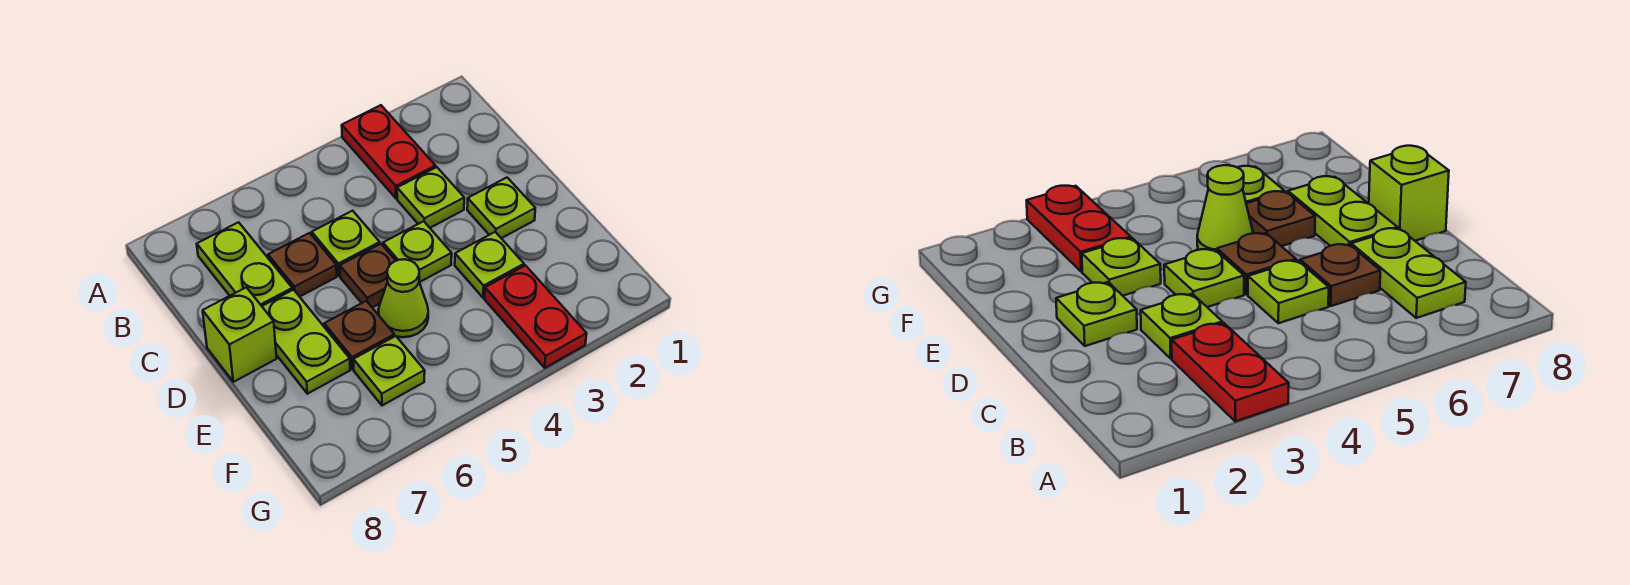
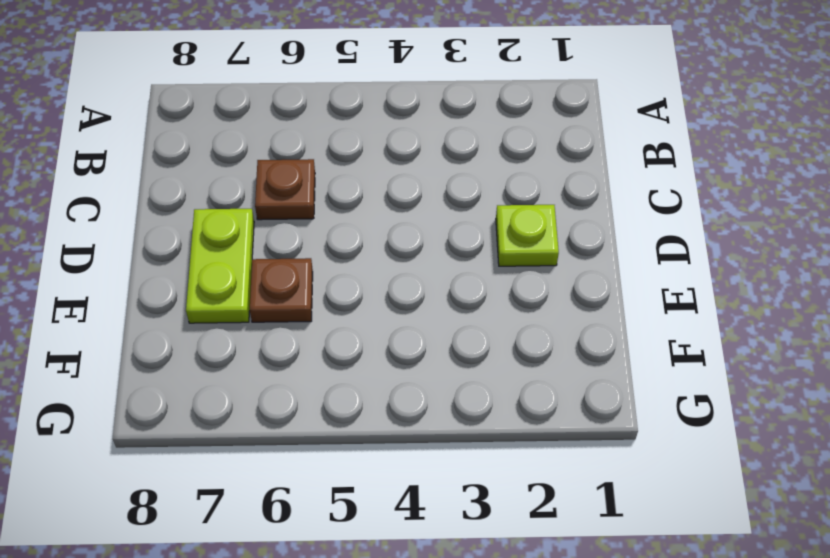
none -> red plate A3:B3 level 1
none -> lime plate B7:C7 level 1
none -> lime plate C3 level 1

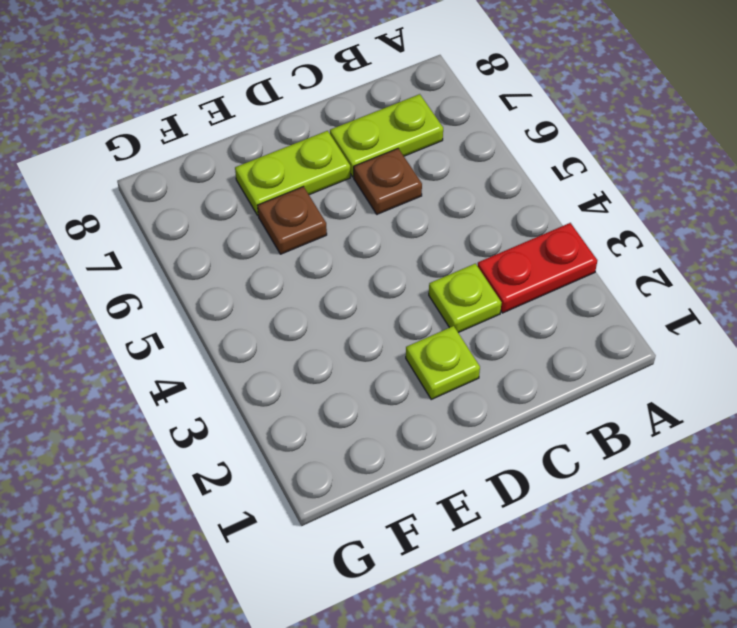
none -> lime plate C5 level 1
none -> lime plate D4 level 1
none -> brown plate D5 level 1

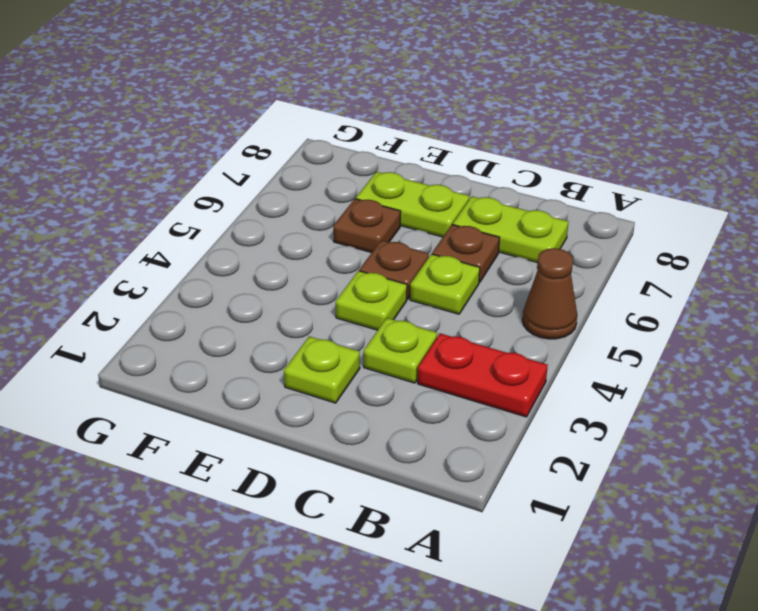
brown cone A5 level 1 -> none
none -> lime brick D8 level 1
none -> lime plate E3 level 1
none -> lime cone E5 level 1

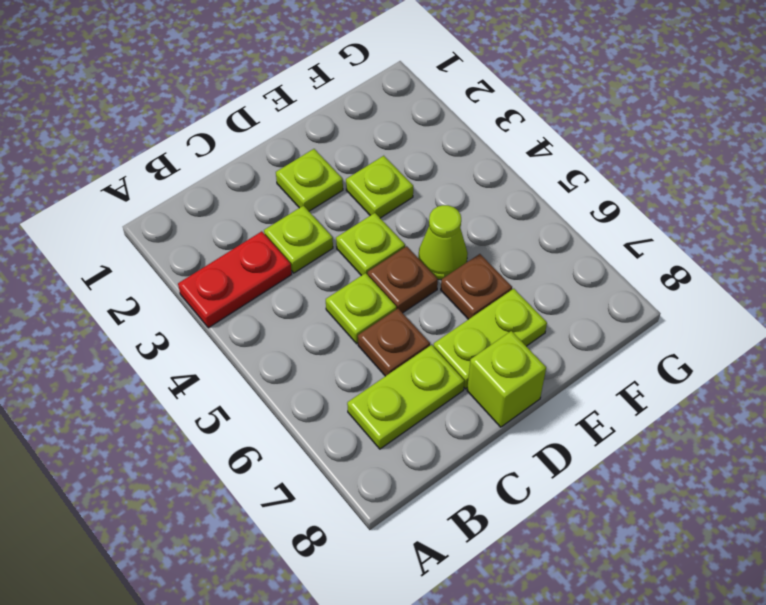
none -> red plate F3:G3 level 1
none -> lime plate F6 level 1

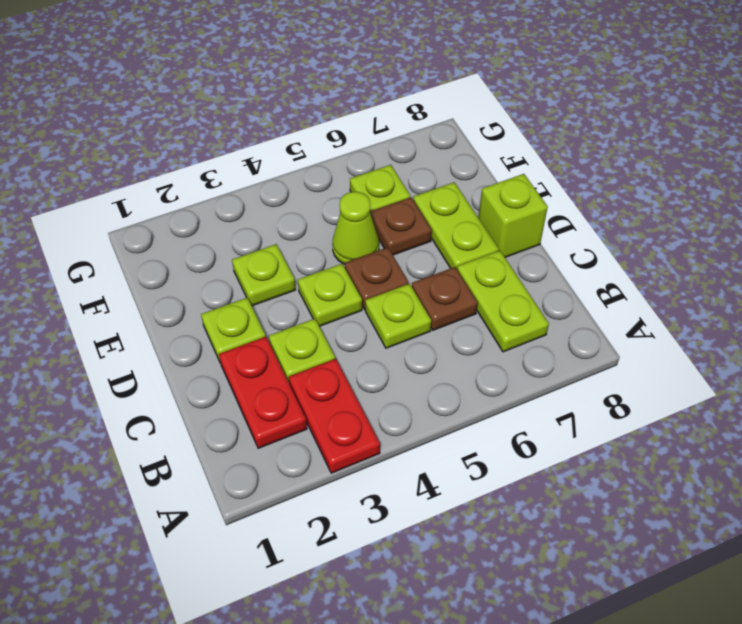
red plate B2:C2 level 1 -> red plate F3:G3 level 1

